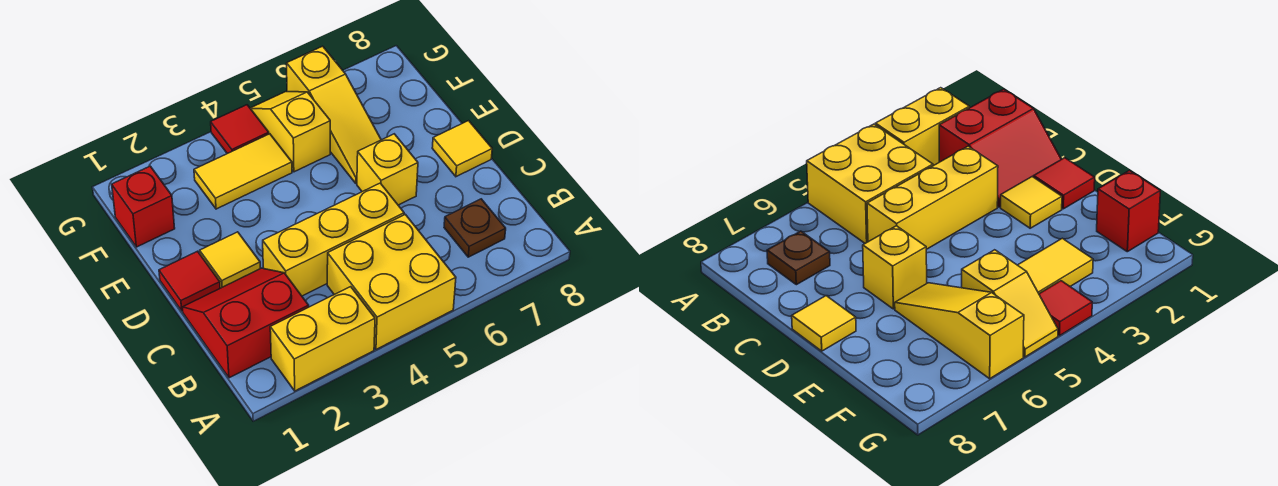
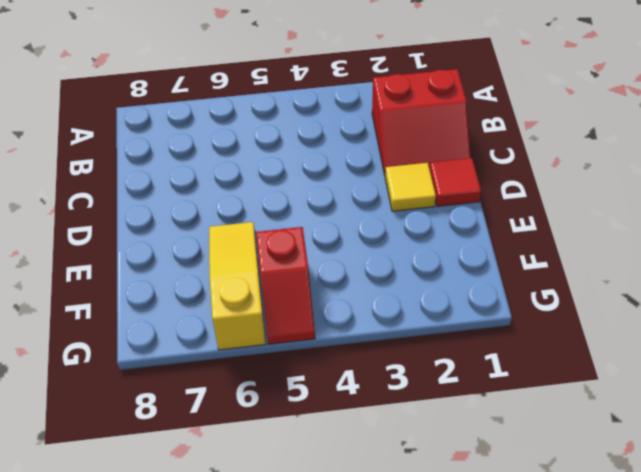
red slope F5:G5 level 1 top F -> yellow slope F5:G5 level 1 top F
none -> yellow brick A2:A3 level 1
none -> yellow brick A4:B5 level 1
none -> brown plate B7 level 1

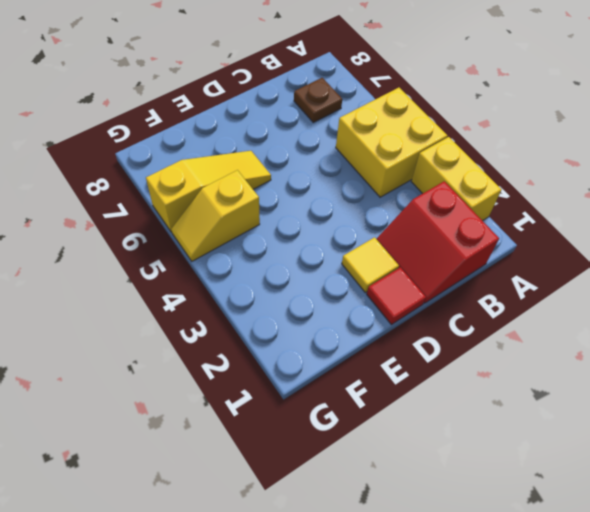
none -> yellow brick C3:C5 level 1
none -> yellow brick D6 level 1
none -> yellow tile D8 level 1

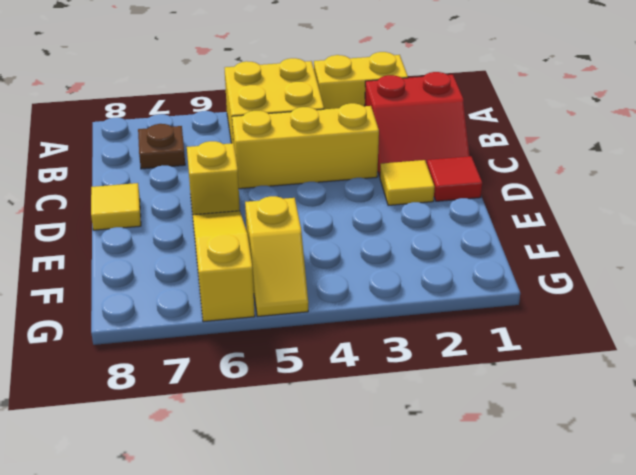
none -> red brick F1 level 1
none -> yellow tile F3:F4 level 1
none -> red tile G4 level 1

